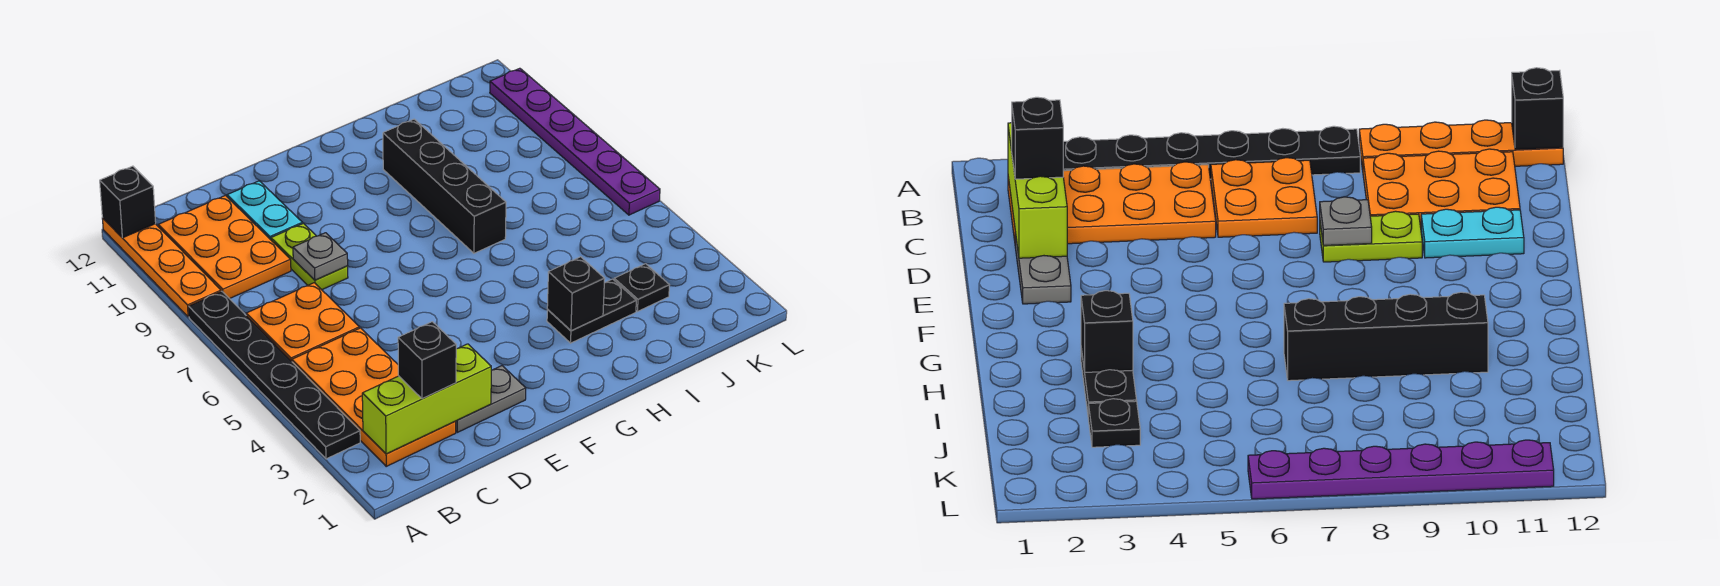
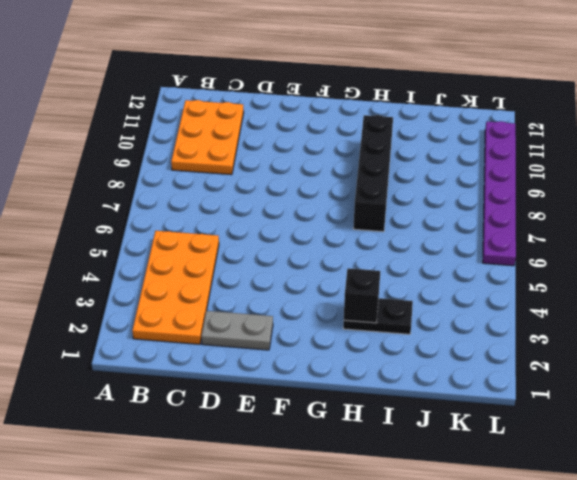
none -> black plate A3:A8 level 1
none -> orange plate A9:A12 level 1
none -> orange plate B6:C7 level 1

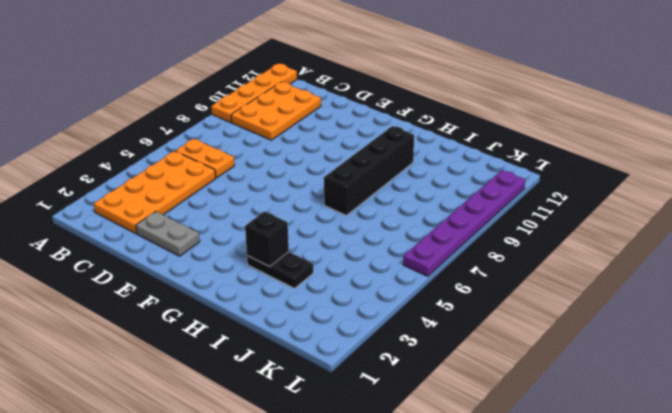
orange plate B6:C6 level 1 -> orange plate B6:C7 level 1
none -> black plate A3:A8 level 1
none -> lime plate D8:D9 level 1
none -> cyan plate D10:D11 level 1

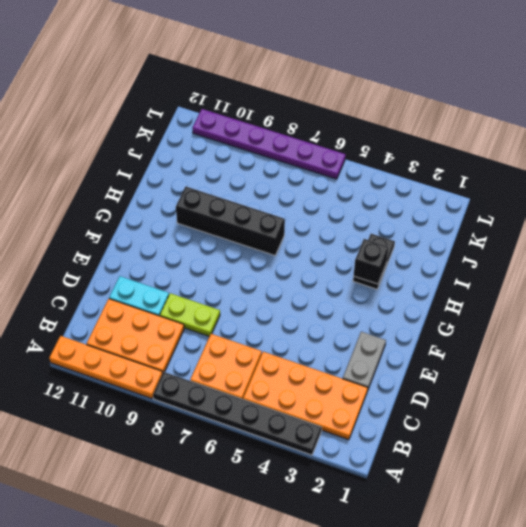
none -> black plate J3 level 1
none -> black brick A12 level 2
none -> lime brick B2:D2 level 2

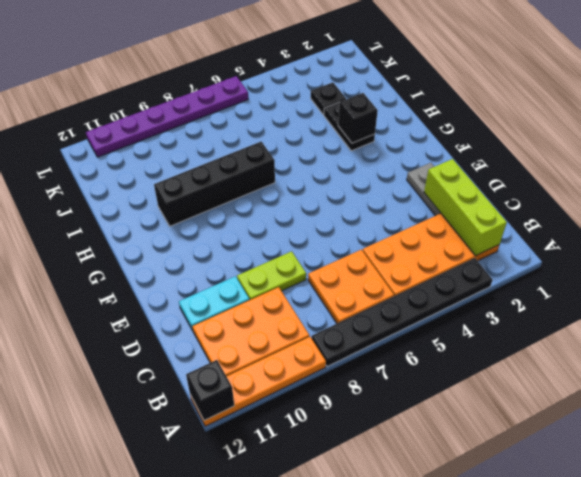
none -> grey plate D8 level 2
none -> black brick C2 level 3

